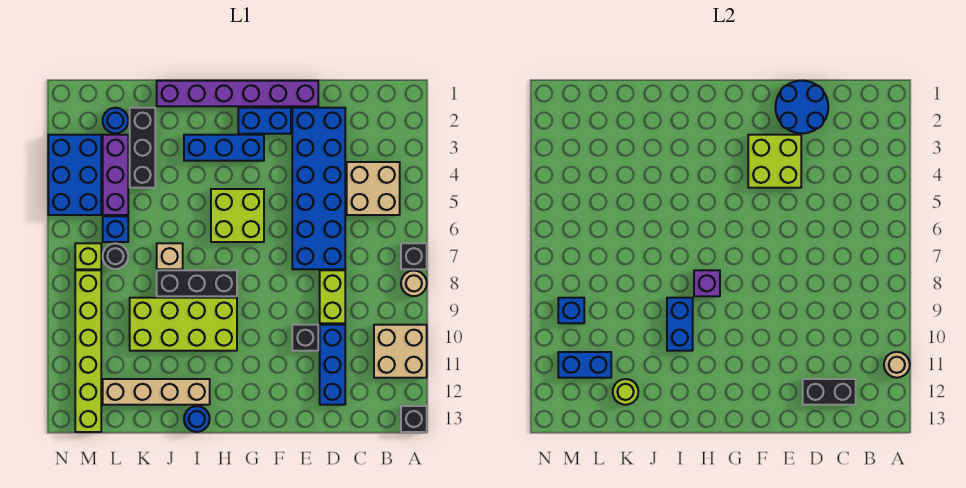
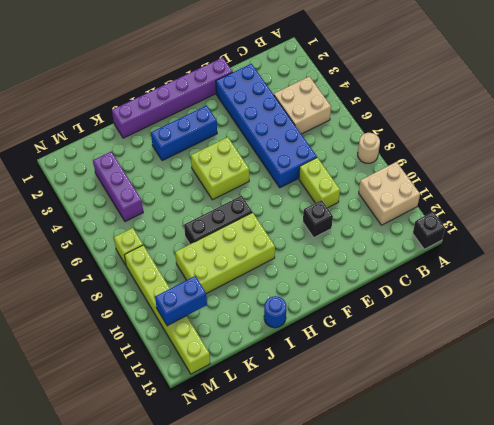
none -> black brick A7 level 1
none -> blue brick D10:D12 level 1
none -> blue brick F2:G2 level 1
none -> tan brick I12:L12 level 1

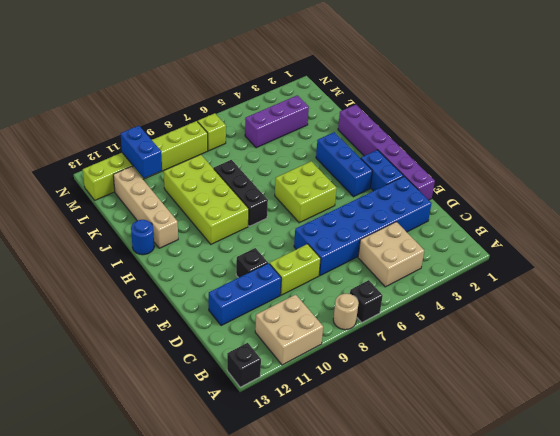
none -> tan brick J7 level 1
none -> black brick K2:K4 level 1
none -> blue round brick L2 level 1
none -> blue brick L6 level 1

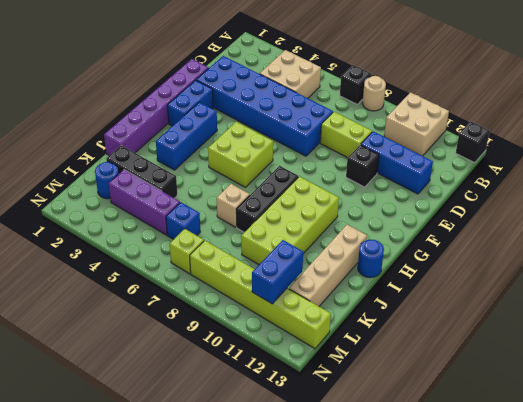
none -> black round brick L7 level 1
none -> blue brick M3:N5 level 1
none -> tan round brick A11 level 2
none -> black brick C12:D12 level 2

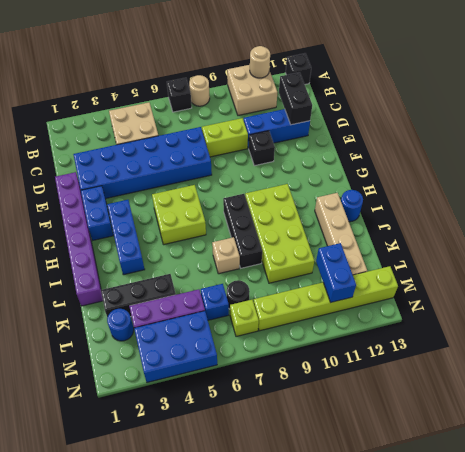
none -> blue round brick D1:E2 level 2
none -> lime brick E3:F4 level 2
none -> purple brick H8 level 2
none -> blue brick I9:I10 level 2

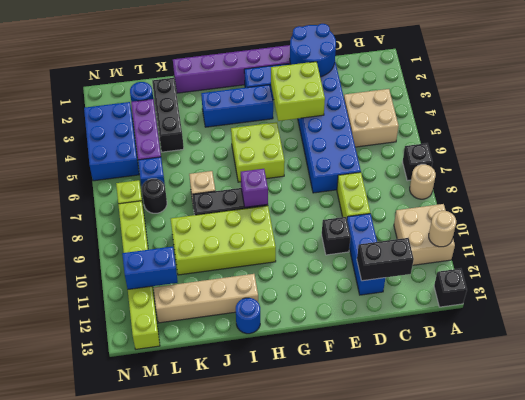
none -> blue brick I9:I10 level 2
none -> lime round brick K12 level 2
none -> blue brick M9 level 2

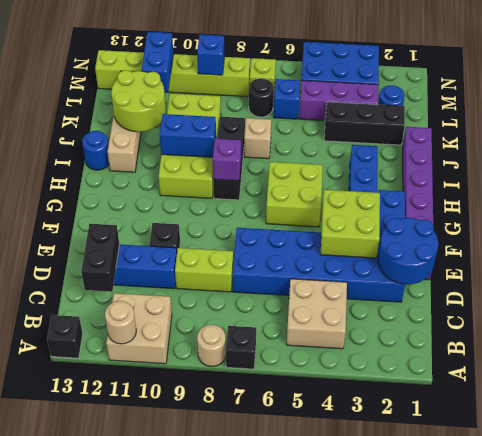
lime round brick J11:K12 level 2 -> lime round brick K12 level 2

